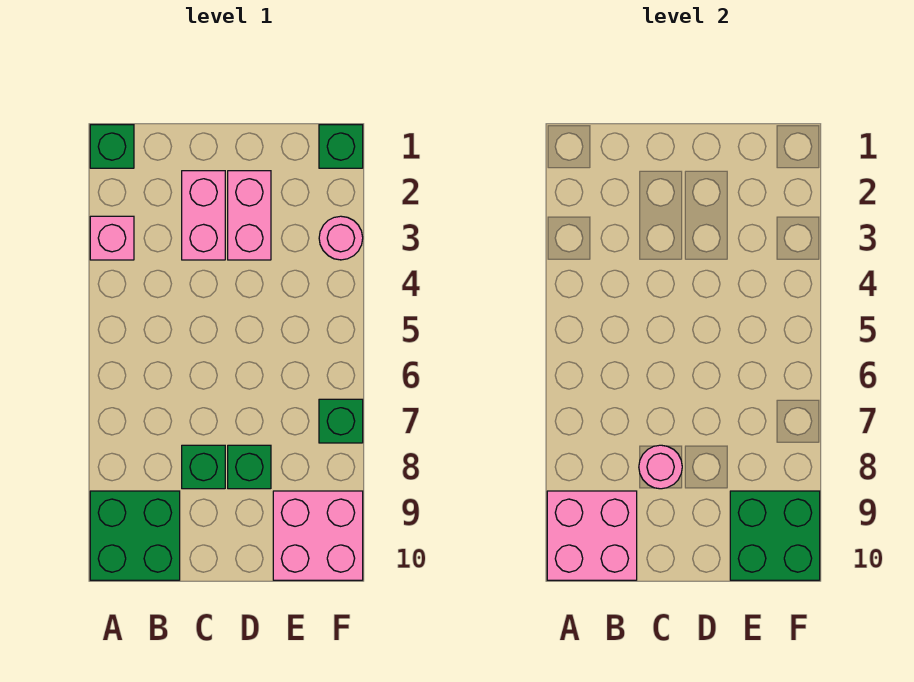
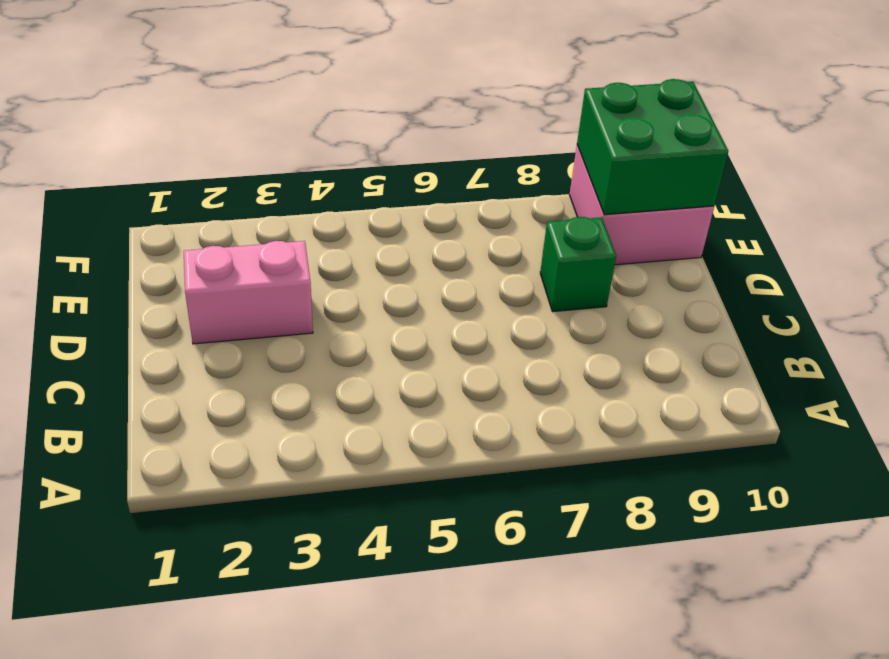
none -> green brick A1 level 1
none -> pink brick A3 level 1
none -> green brick A9:B10 level 1

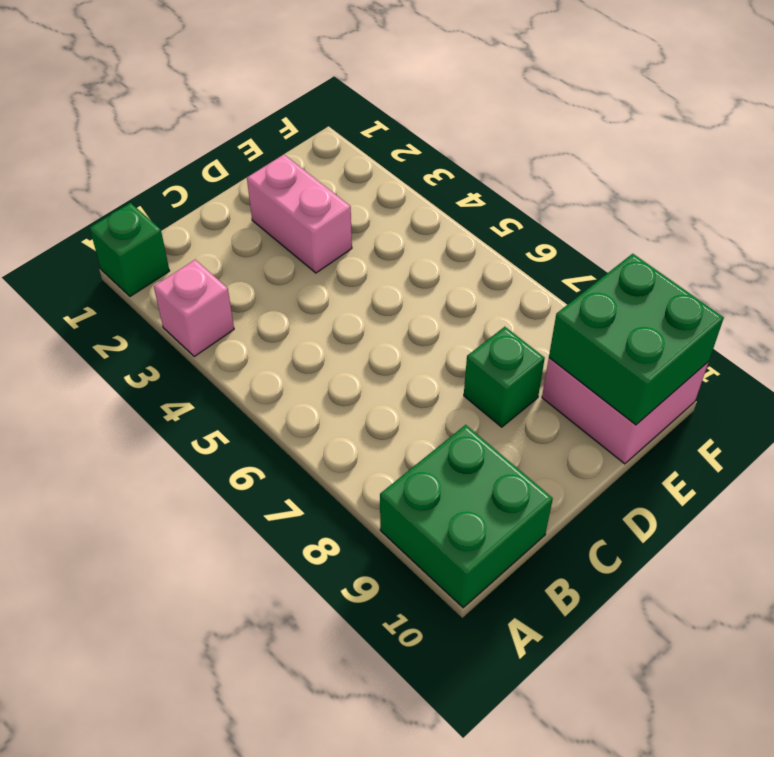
none -> pink brick C2:C3 level 1
none -> green brick C8 level 1
none -> green brick F1 level 1

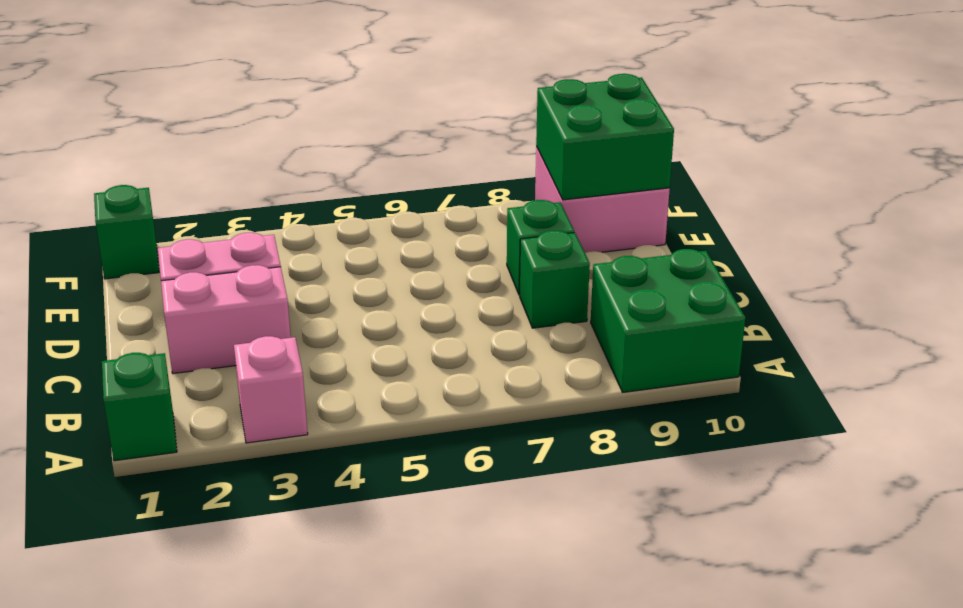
none -> pink round brick F3 level 1
none -> green brick F7 level 1
none -> pink brick A9:B10 level 2

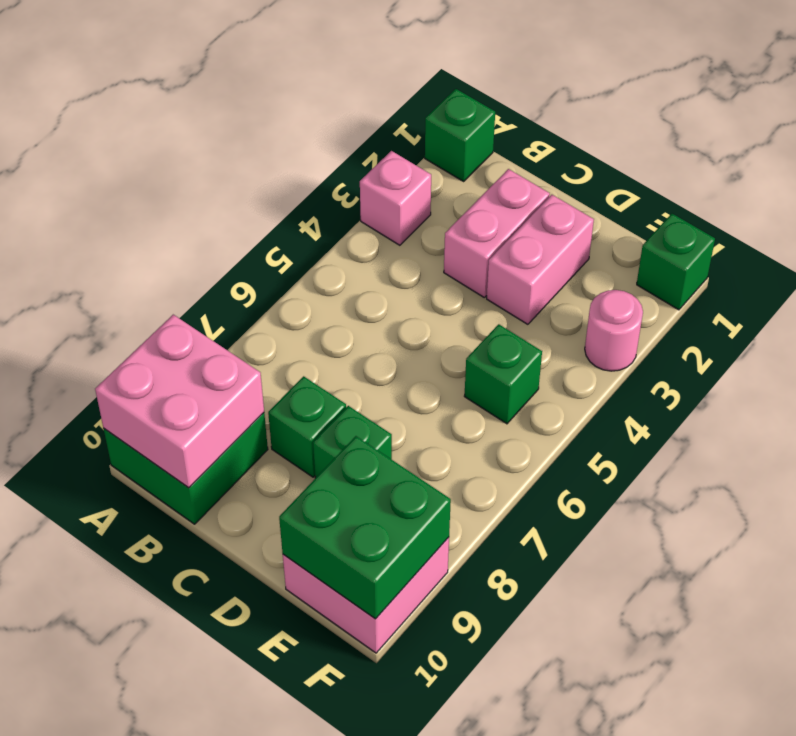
green brick E5 level 1 -> green brick F7 level 1
none -> pink round brick C8 level 2

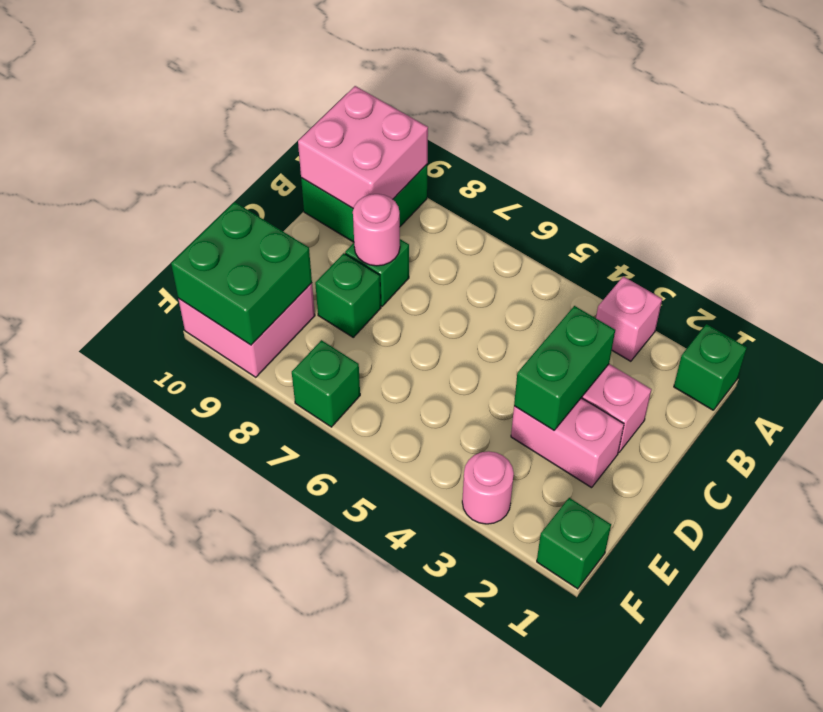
green brick C3:D3 level 2 -> none

